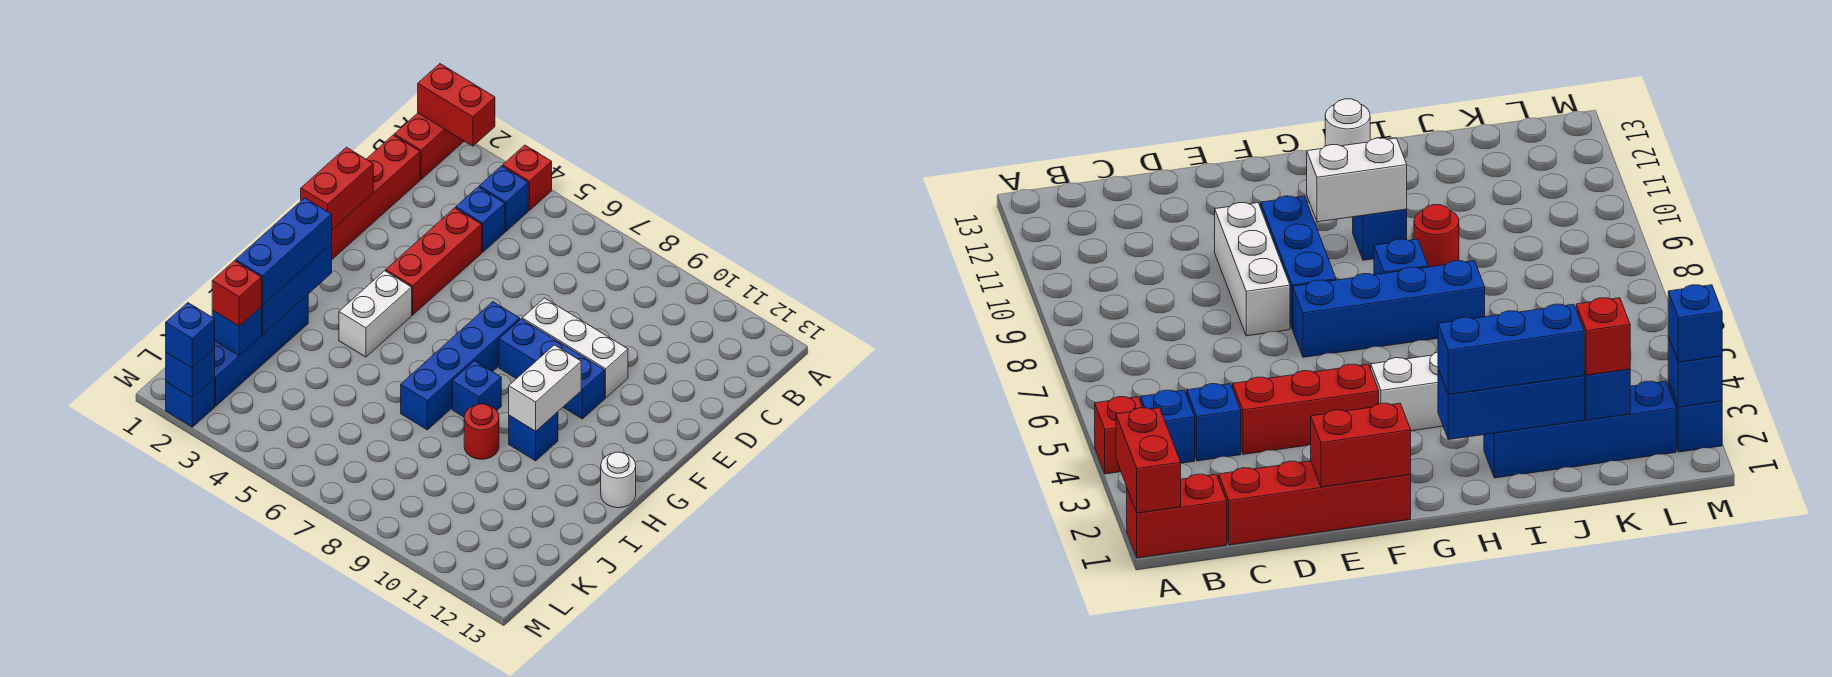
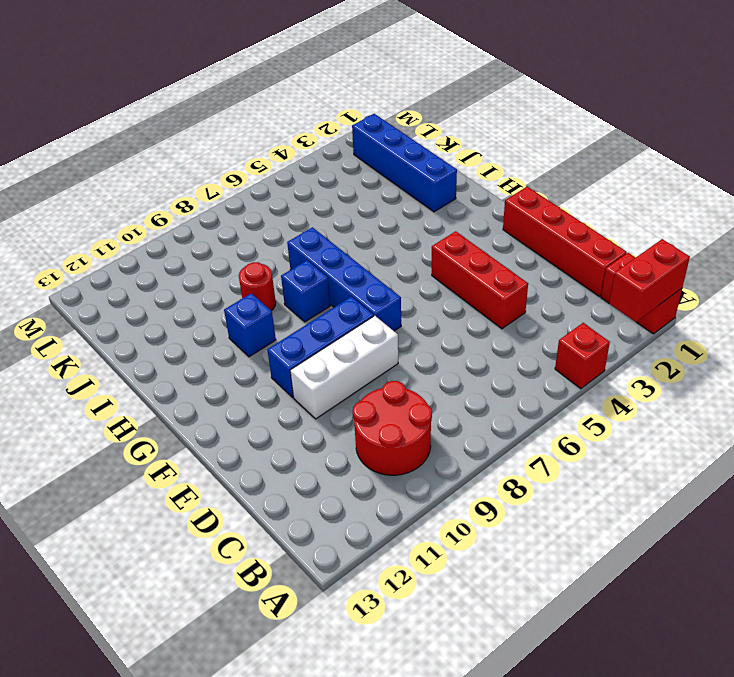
red round brick B9:C10 level 1 -> none
none -> blue brick B4 level 1
none -> blue brick C4 level 1
none -> white brick G4:H4 level 1

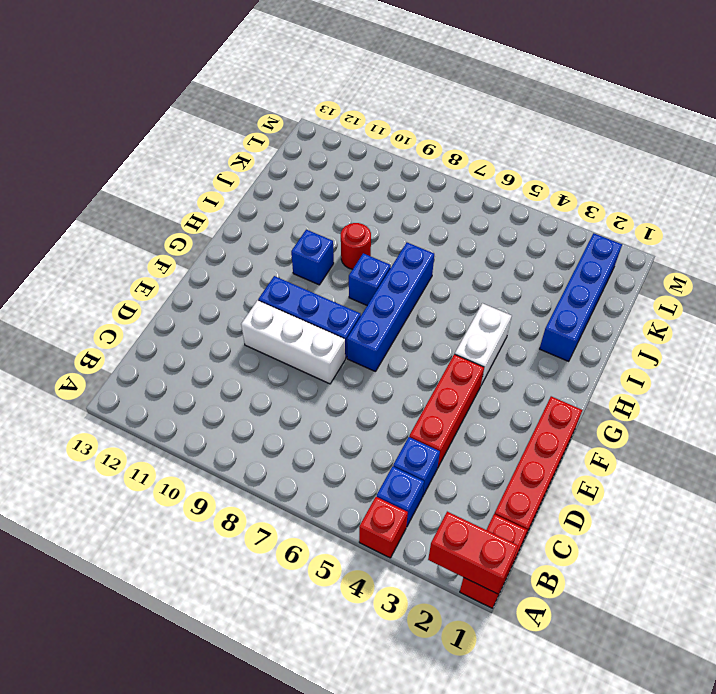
none -> white round brick H13 level 1
none -> blue brick M2 level 1
none -> red brick E1:F1 level 2

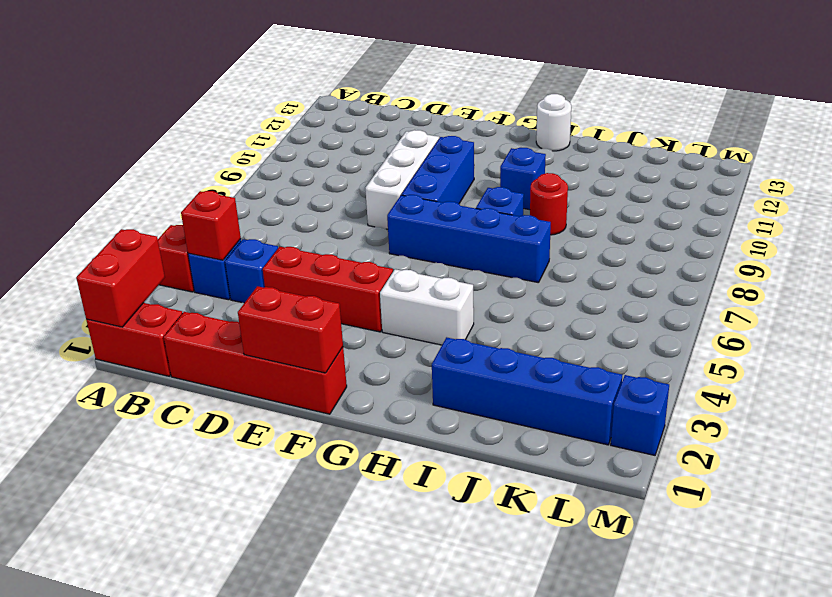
red brick B4 level 2 -> red brick K2 level 3
none -> white brick G10:H10 level 2
none -> blue brick H2:J2 level 2
none -> blue brick K2 level 2

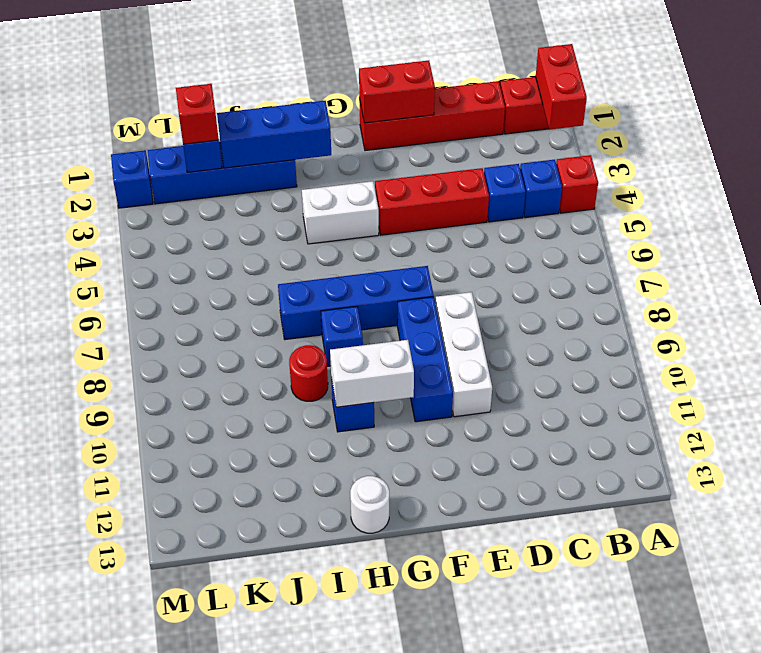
none -> blue brick M2 level 2
none -> blue brick H2:J2 level 3
none -> blue brick M2 level 3

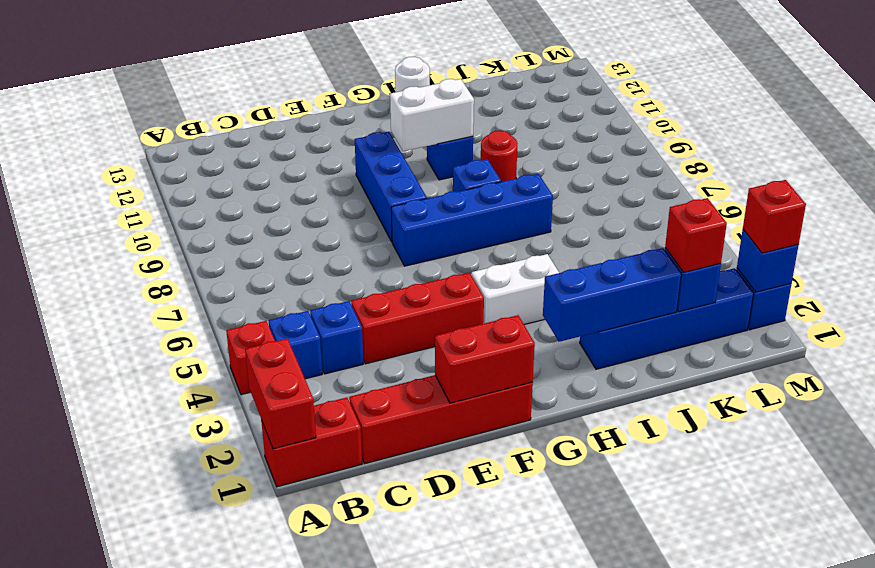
red brick M2 level 3 -> blue brick M2 level 3
none -> white brick E8:E10 level 1
none -> blue brick H2:J2 level 3

